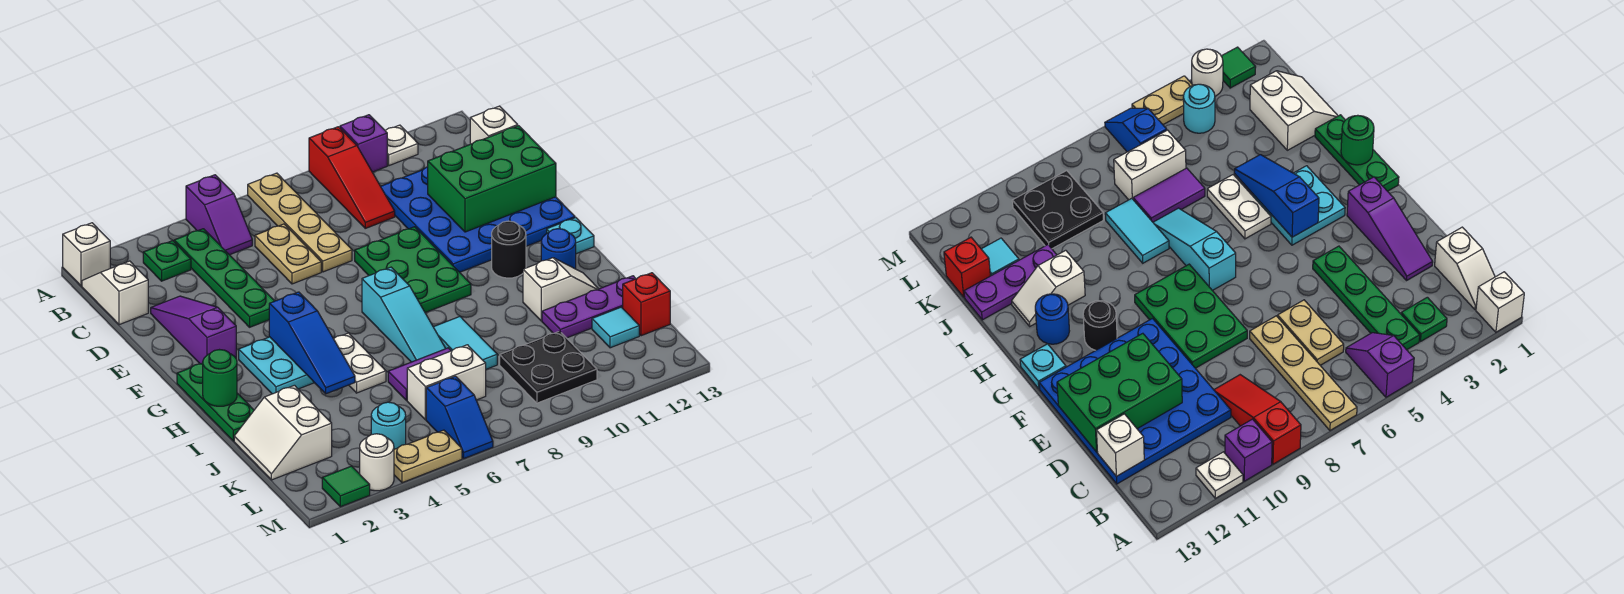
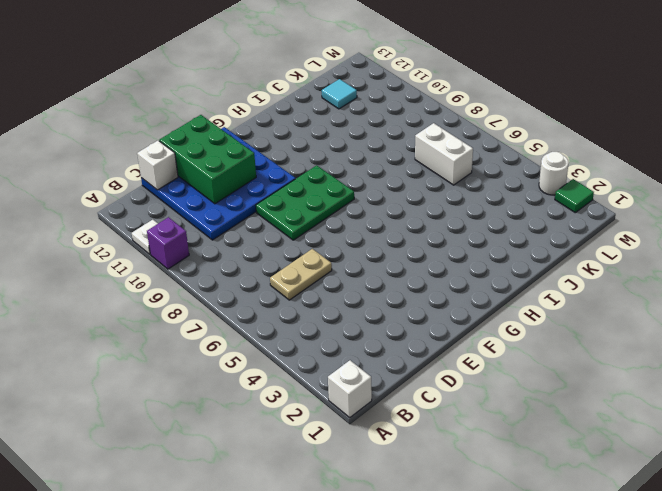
none -> purple slope A5:B5 level 1 top A
none -> tan plate A7:D7 level 1
none -> red slope A9:C9 level 1 top A
none -> white slope B1:C1 level 1 top C

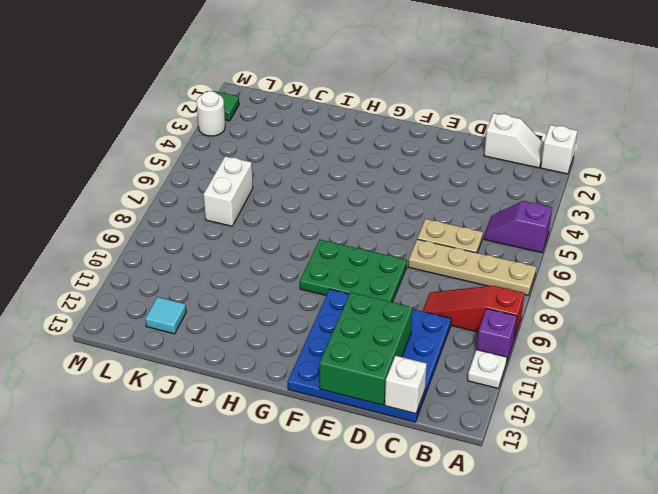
none -> green plate B3 level 1
none -> green plate B4:E4 level 1
none -> purple slope D2:F2 level 1 top F
none -> green plate G1:I1 level 1

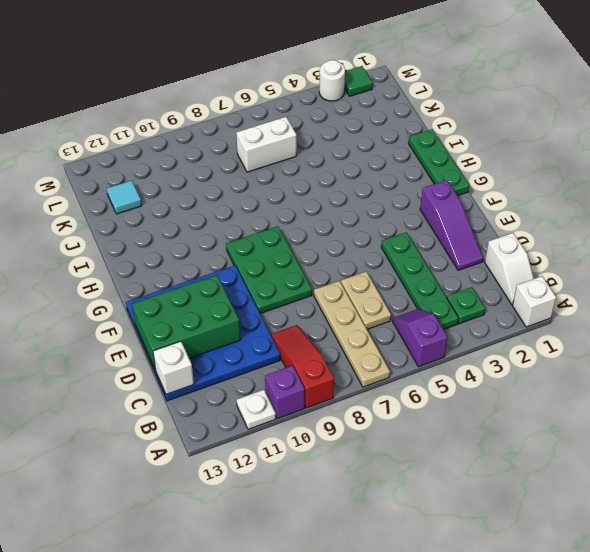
none -> cyan plate G3:H4 level 1
none -> cyan slope G7:I7 level 1 top G
none -> black round brick G11 level 1
none -> cyan plate G13 level 1

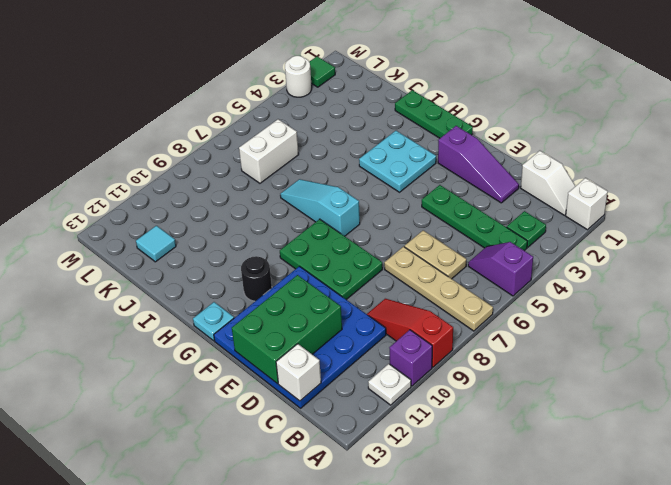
none -> white plate H5:I5 level 1
none -> blue round brick H12 level 1
none -> cyan tile I8:J8 level 1
none -> white slope I11:I12 level 1 top 11

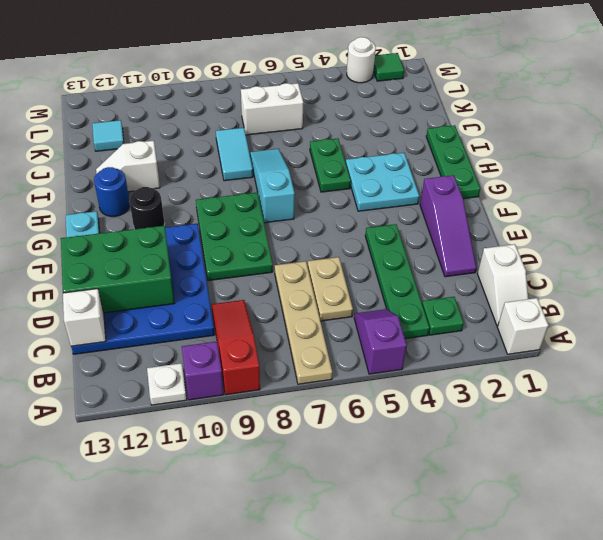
green plate H5:I5 level 1 -> white plate H5:I5 level 1
none -> white slope J1:K2 level 1 top 2
none -> purple tile J6:J7 level 1
none -> purple plate J11:J13 level 1
none -> black plate K9:L10 level 1

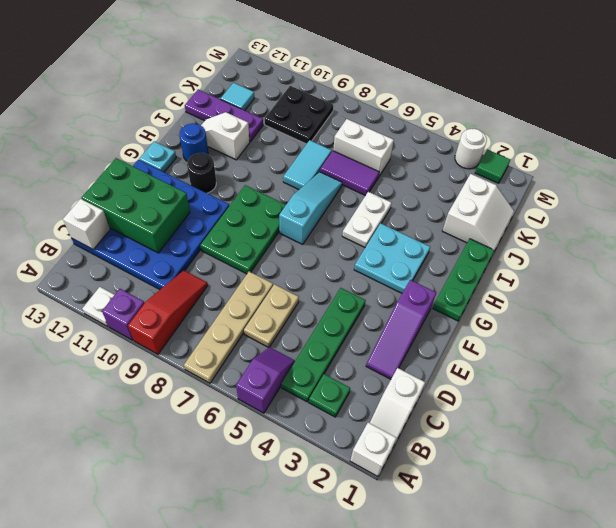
none -> red brick K13 level 1
none -> cyan round brick L4 level 1
none -> blue slope L6:M6 level 1 top L
none -> tan plate M4:M5 level 1

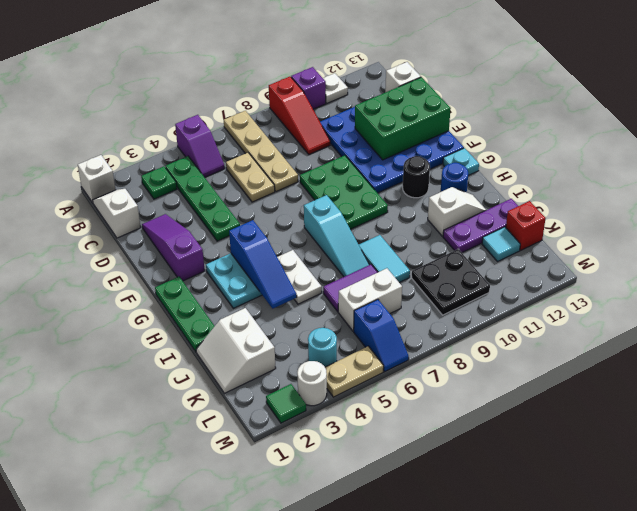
none -> green round brick H1 level 2

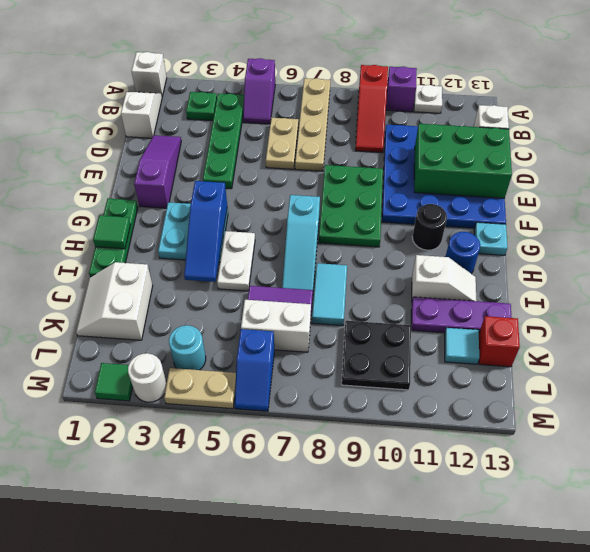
green tile H1 level 2 -> green round brick H1 level 2

